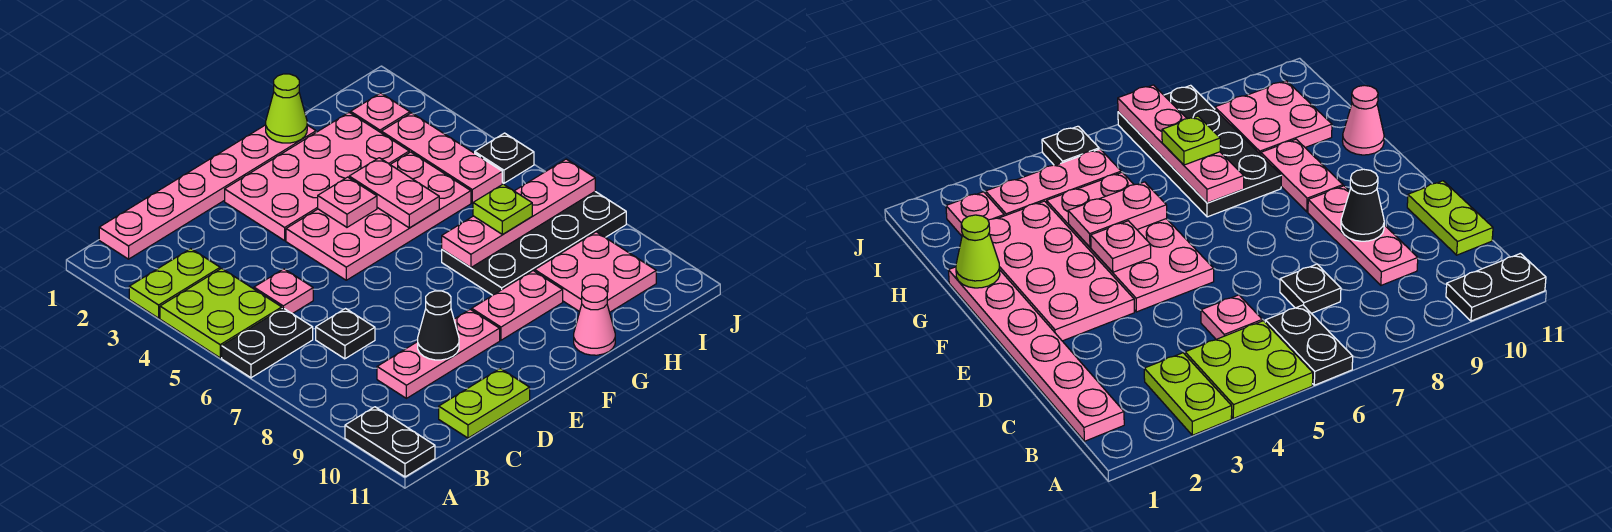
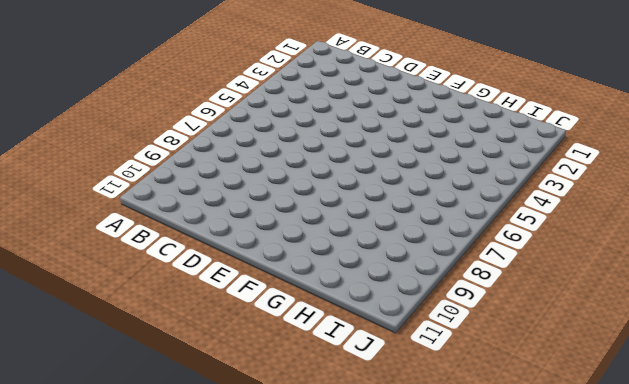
none -> lime plate A3:B3 level 1
none -> lime plate A4:B5 level 1
none -> black plate A6:B6 level 1

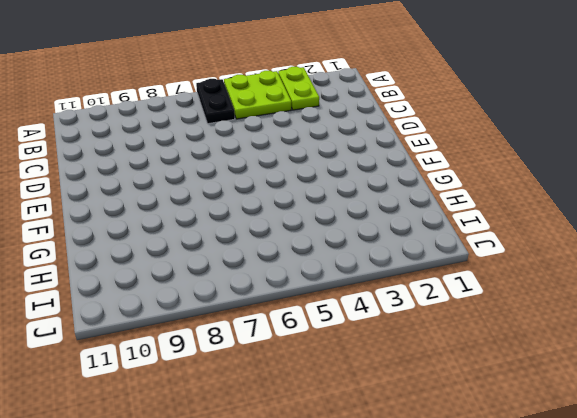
none -> black plate A10:A11 level 1
none -> pink plate B1:G1 level 1
none -> pink plate C5 level 1

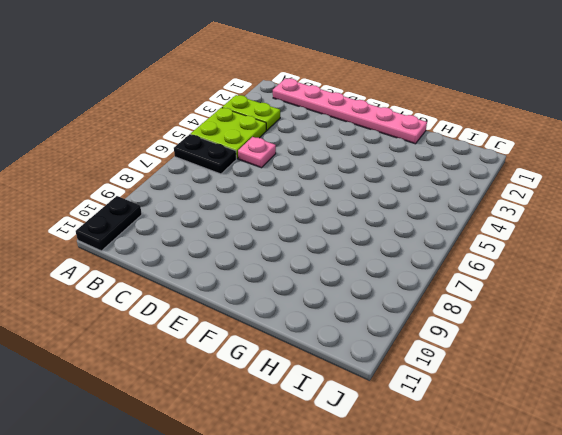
none -> black plate C7 level 1
none -> pink plate C9:E9 level 1
none -> lime plate C11:D11 level 1

